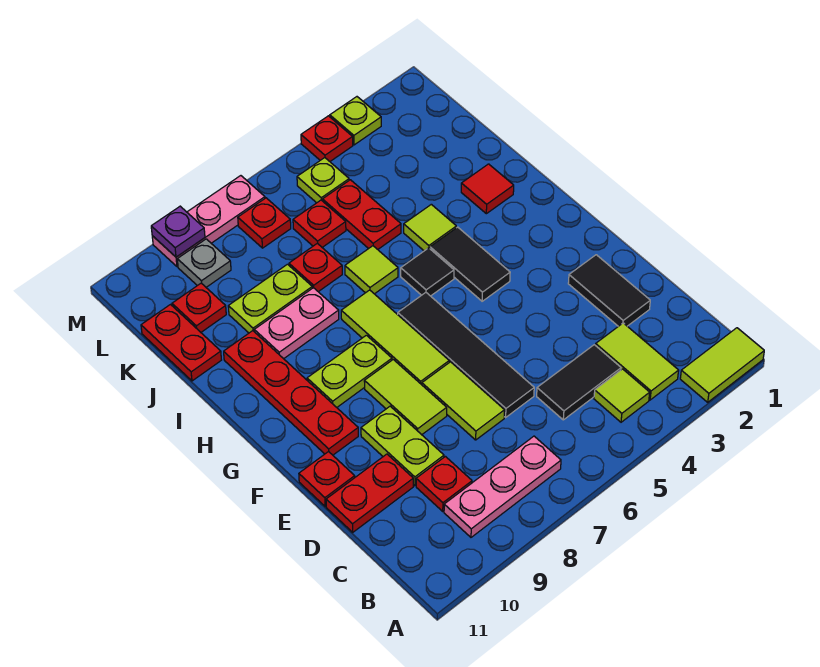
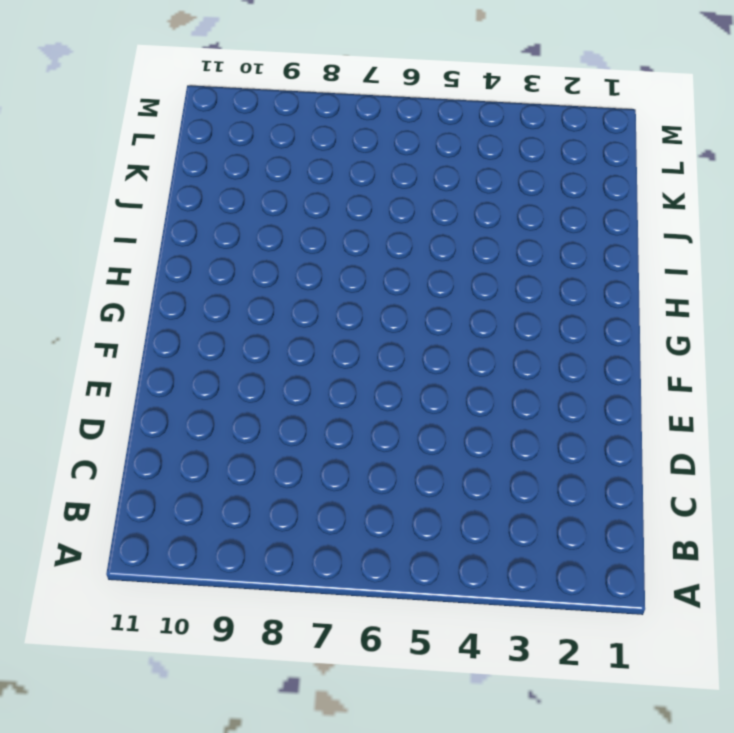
none -> lime tile A1:A2 level 1
none -> lime tile B3:C3 level 1
none -> lime tile B4 level 1
none -> pink plate B7:B9 level 1

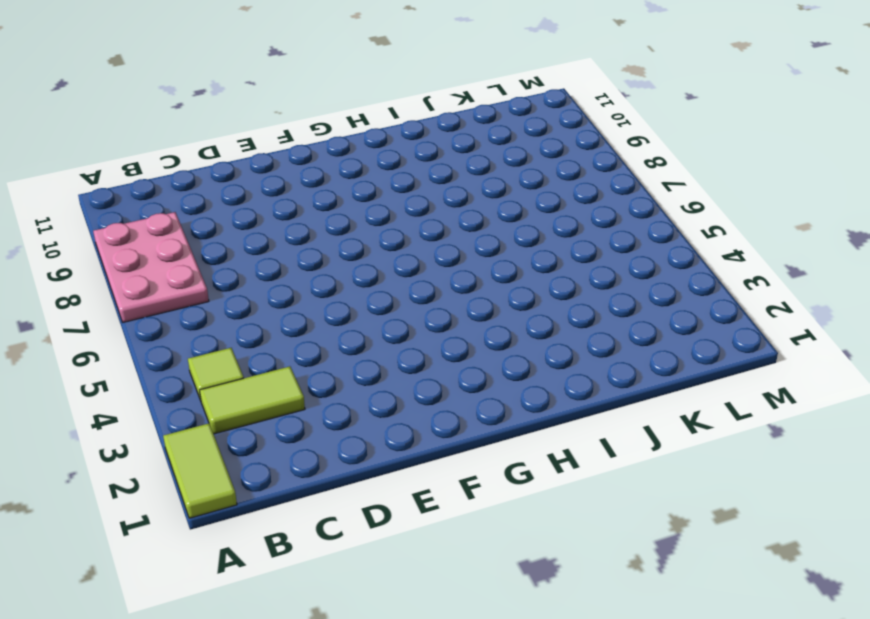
pink plate A7:B9 level 1 -> pink plate B7:B9 level 1
none -> black tile C4:C5 level 1
none -> red plate C9 level 1
none -> black tile D2:E2 level 1
none -> black tile D6:G6 level 1

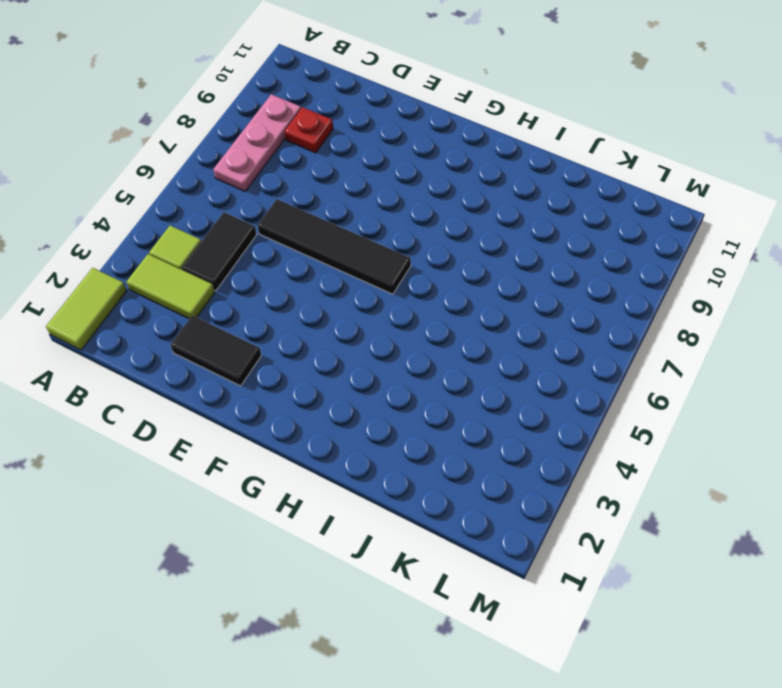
none -> lime tile D7:E7 level 1
none -> lime plate D9:E9 level 1
none -> red plate D10:D11 level 1
none -> lime tile E8:F8 level 1

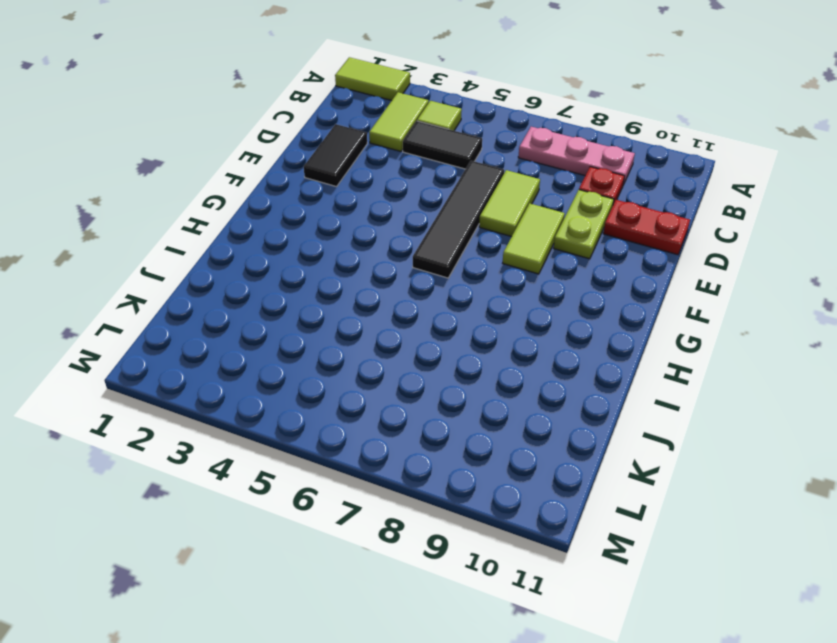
none -> red plate E11 level 1
none -> lime tile F7:H7 level 1
none -> red plate F10:I10 level 1
none -> black tile G4:H4 level 1

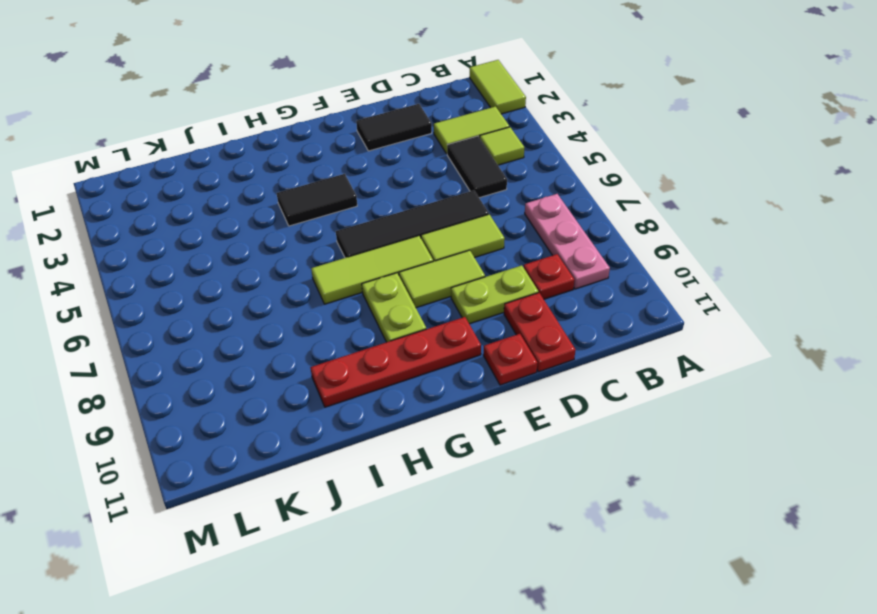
none -> black tile H5 level 1
none -> red tile I2 level 1
none -> lime tile I4 level 1
none -> lime tile I6 level 1

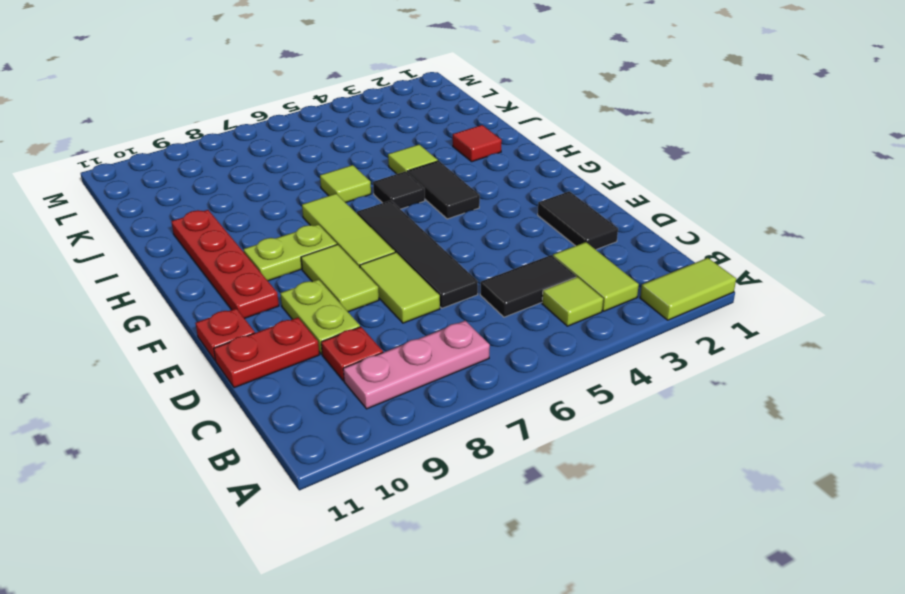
none -> pink plate I8:I9 level 1
none -> red plate J5:K5 level 1
none -> red plate J7 level 1
none -> lime plate J8:J9 level 1

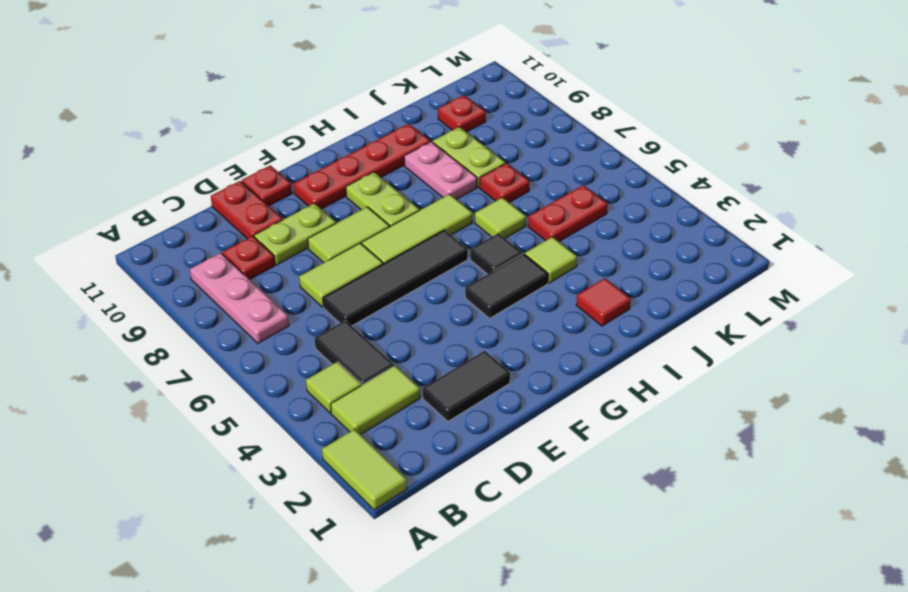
none -> red plate J11:K11 level 1
none -> red plate K6 level 1
none -> lime plate L5 level 1
none -> red plate L7 level 1

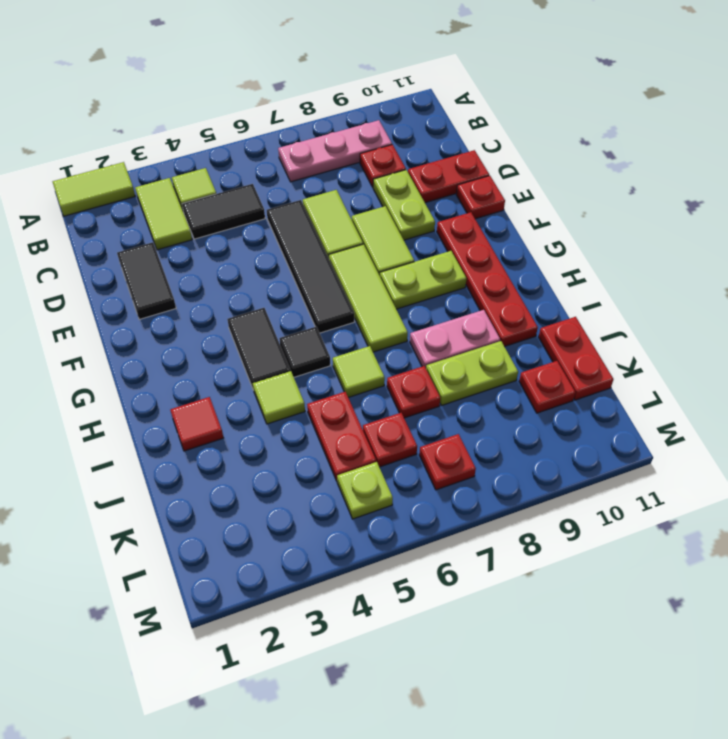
none -> grey plate L9 level 1
none -> lime plate M3 level 1
none -> red plate M4 level 1
none -> pink plate M7:M9 level 1

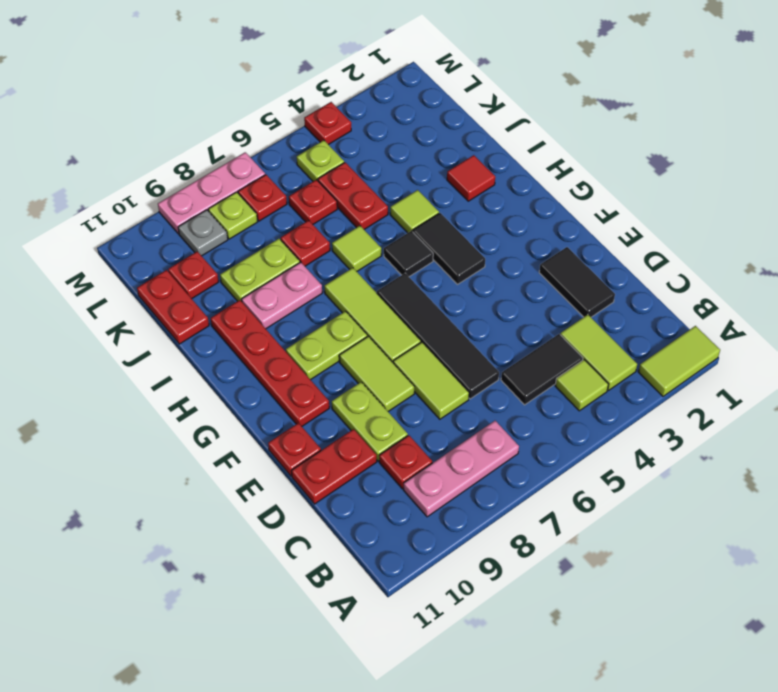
lime plate L8 level 1 -> lime plate M3 level 1
none -> purple plate M9 level 2

